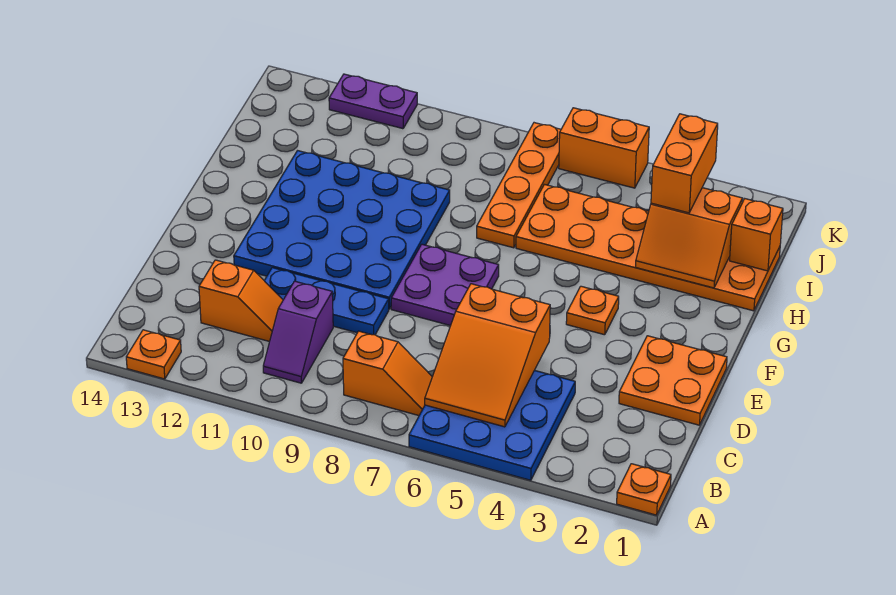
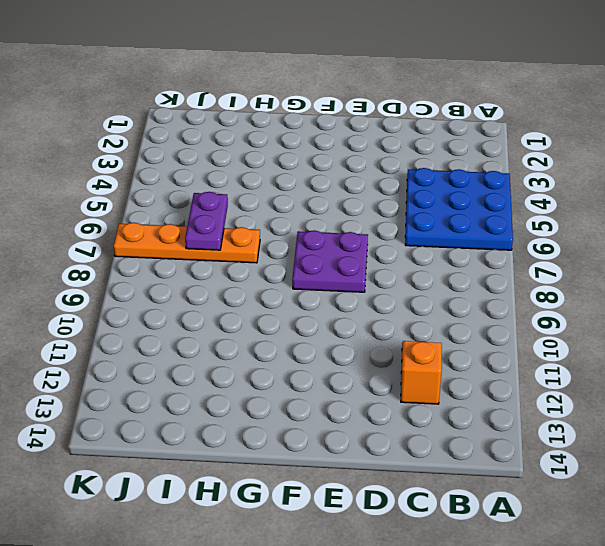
purple plate I6:I7 level 2 -> purple plate K11:K12 level 1
none -> orange plate A1 level 1
none -> orange plate A13 level 1
none -> orange slope B7:B8 level 1 top 8

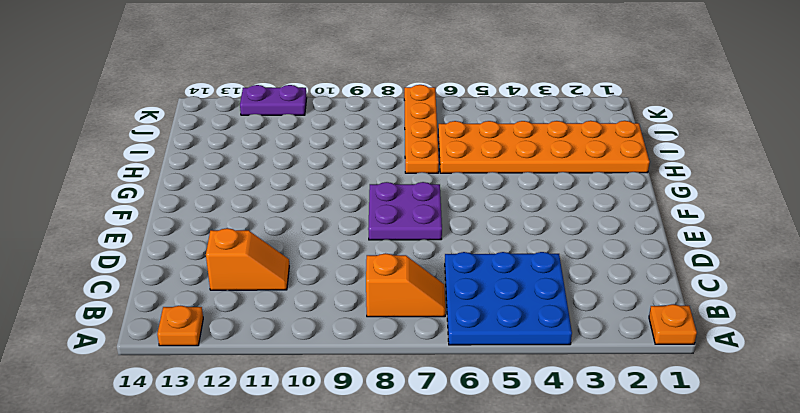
none -> purple slope B10:C10 level 1 top C
none -> orange plate D1:E2 level 1
none -> blue plate D9:D11 level 1

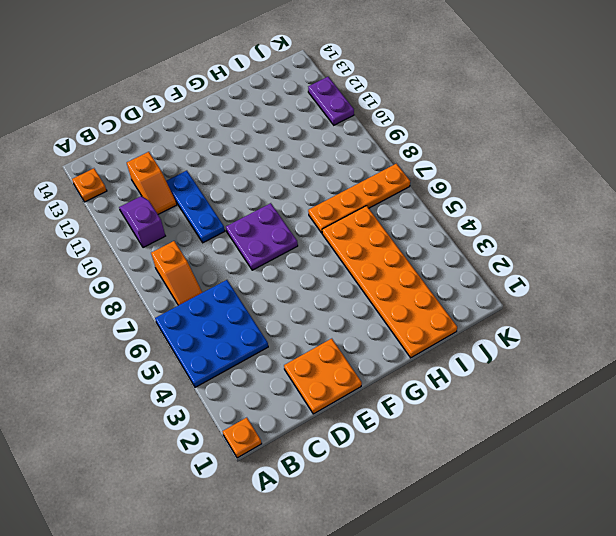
purple slope B10:B11 level 1 top 10 -> purple slope B10:C10 level 1 top C
none -> blue plate E9:H12 level 1
none -> orange plate F4 level 1
none -> orange brick K5:K6 level 1

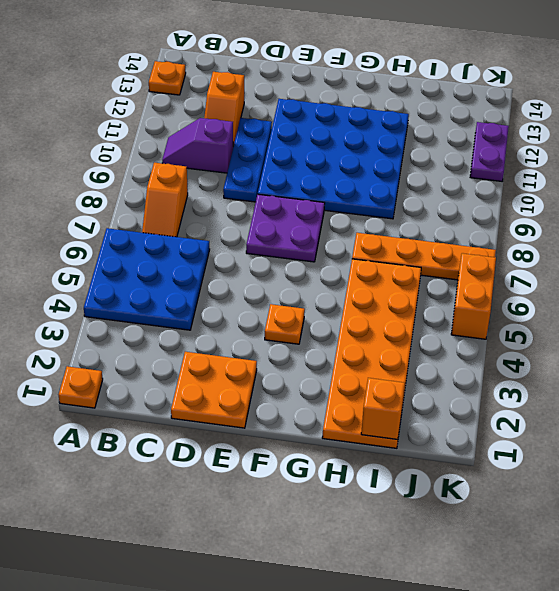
none -> orange slope B5:D6 level 2 top D
none -> orange slope H2:I3 level 2 top I
none -> orange brick I3:J3 level 3

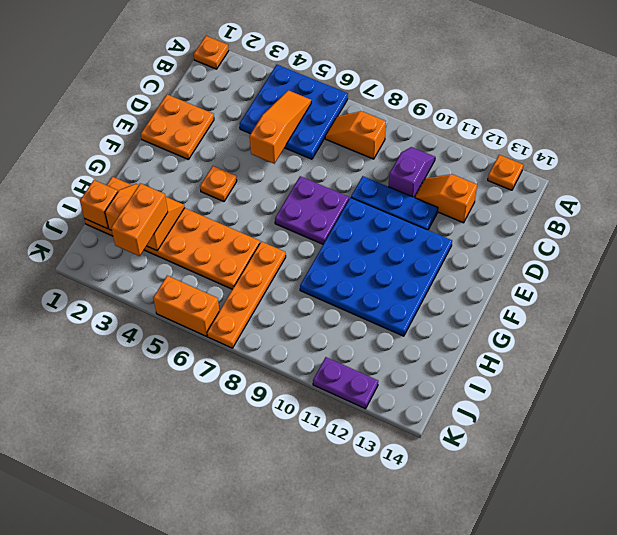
orange slope B5:D5 level 2 top D -> orange slope B5:D6 level 2 top D

